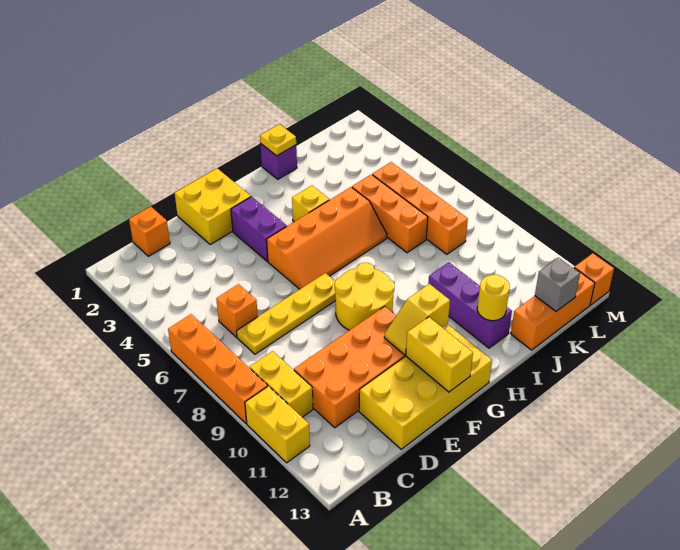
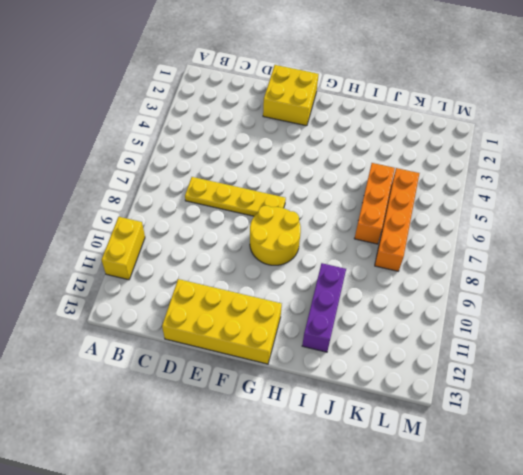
none -> orange brick A6:A9 level 1
none -> yellow brick B9:B10 level 1
none -> orange brick C1 level 1

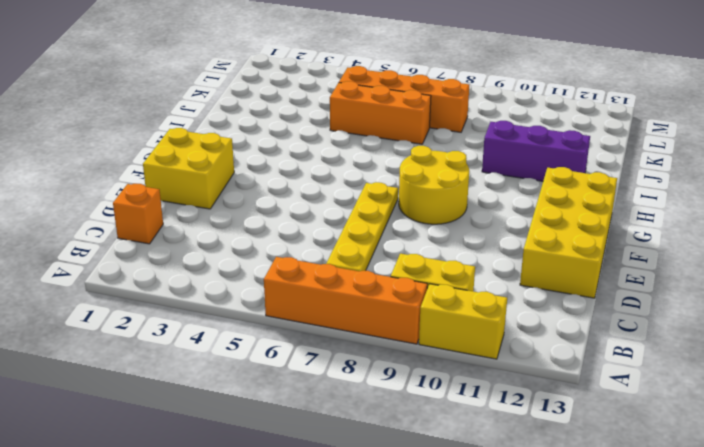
none -> orange brick C6 level 1
none -> orange brick C10:F11 level 1
none -> purple brick F3:F4 level 1

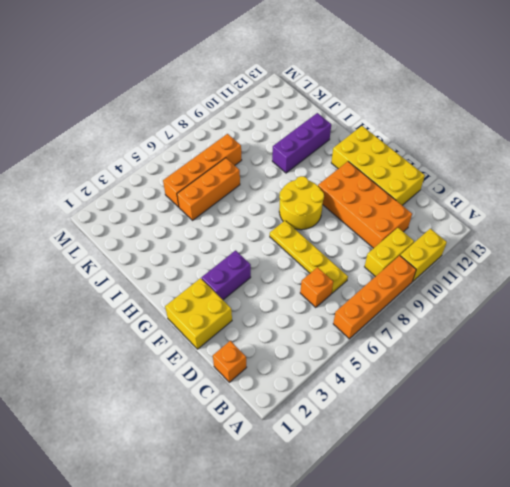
none -> orange slope F5:I6 level 1 top 5
none -> yellow brick H4 level 1
none -> purple brick I1 level 1

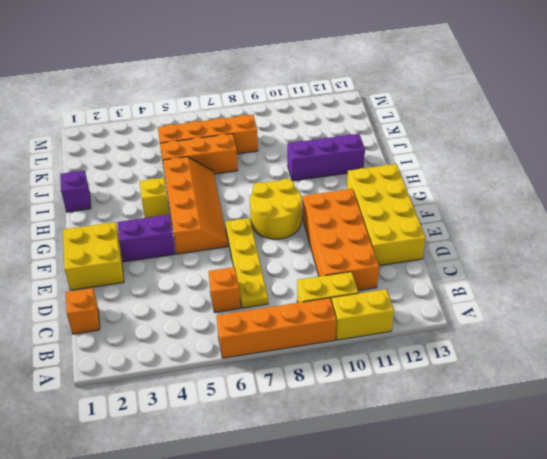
none -> orange brick J13:L13 level 1
none -> orange brick M13 level 1
none -> yellow slope F11:G11 level 2 top G

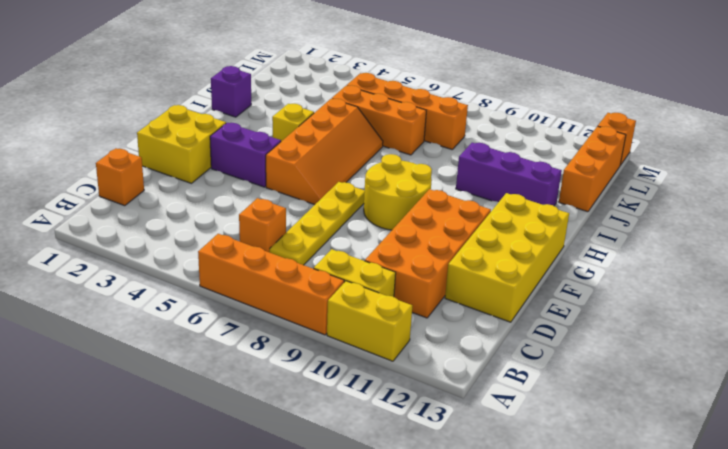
none -> yellow slope F11:G11 level 2 top G
none -> yellow brick F12:F13 level 2
none -> yellow plate I1 level 2

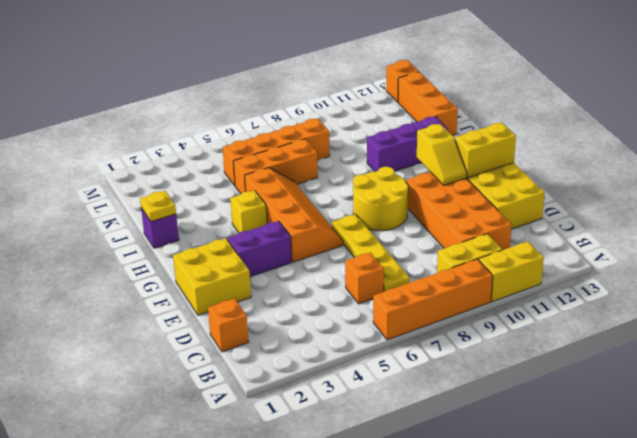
none -> yellow round brick I12 level 2
none -> grey brick K13 level 2

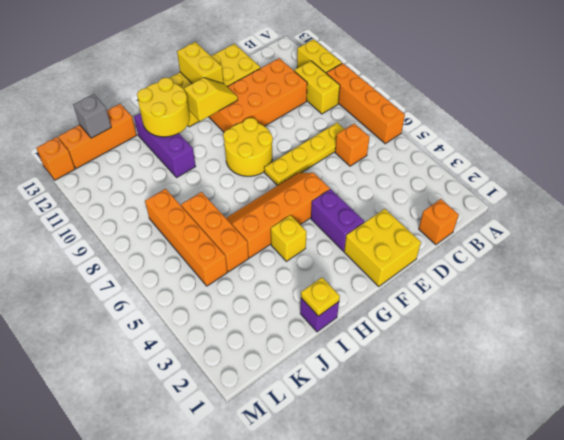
yellow round brick H11:I12 level 2 -> yellow round brick I12 level 2

